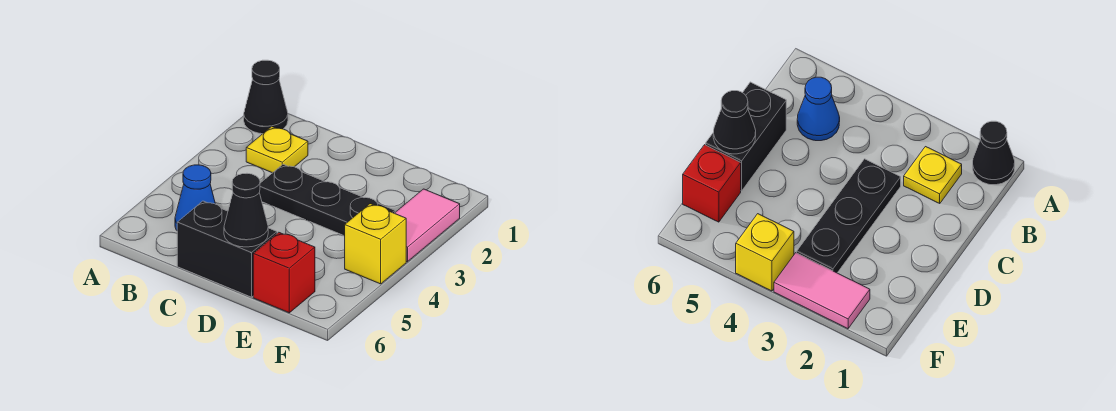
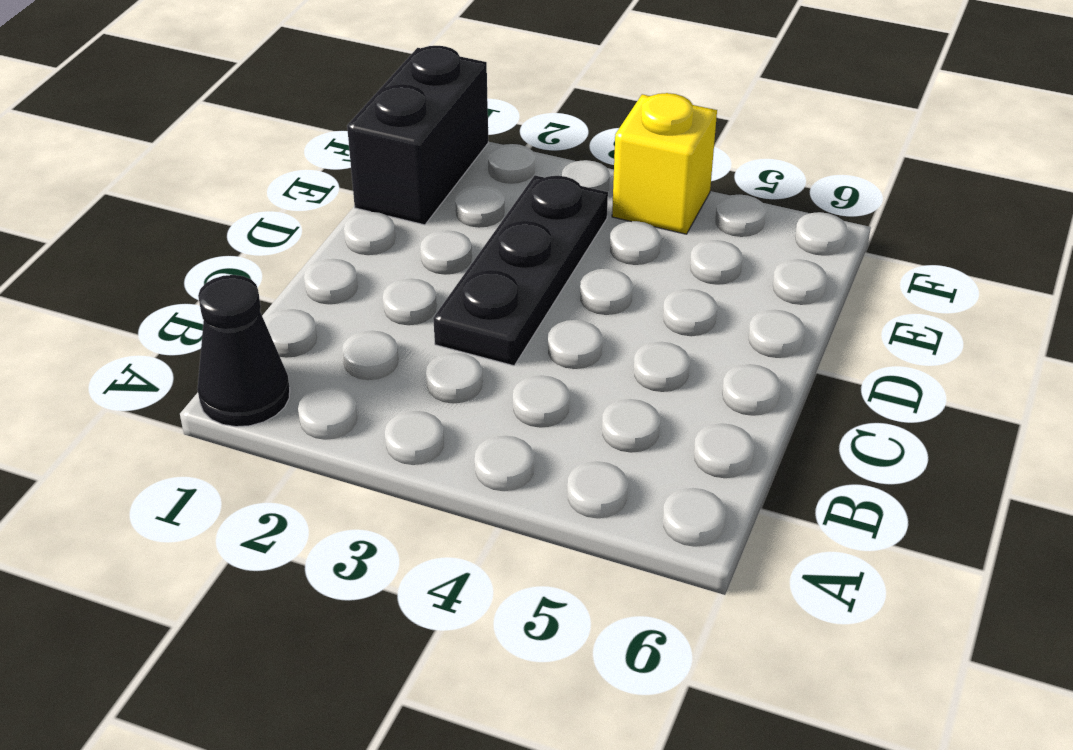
black brick E1:F1 level 1 -> black brick C6:D6 level 1
none -> yellow plate B2 level 1
none -> blue cone B5 level 1

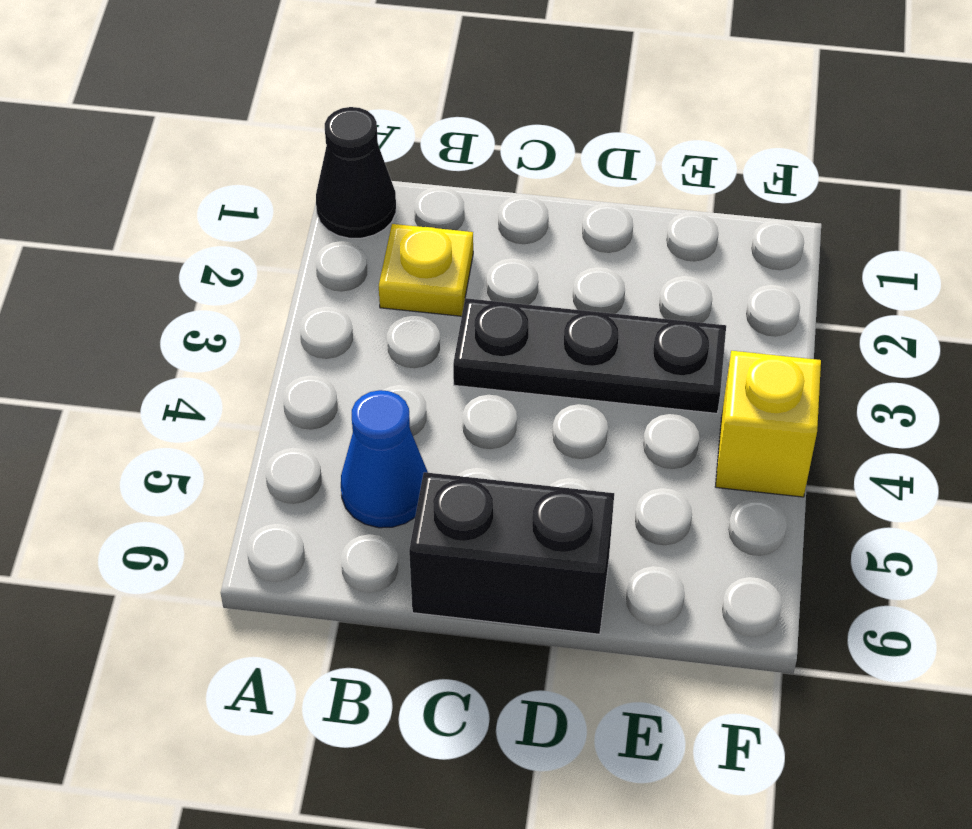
none -> red brick E6 level 1
none -> pink tile F2:F3 level 1

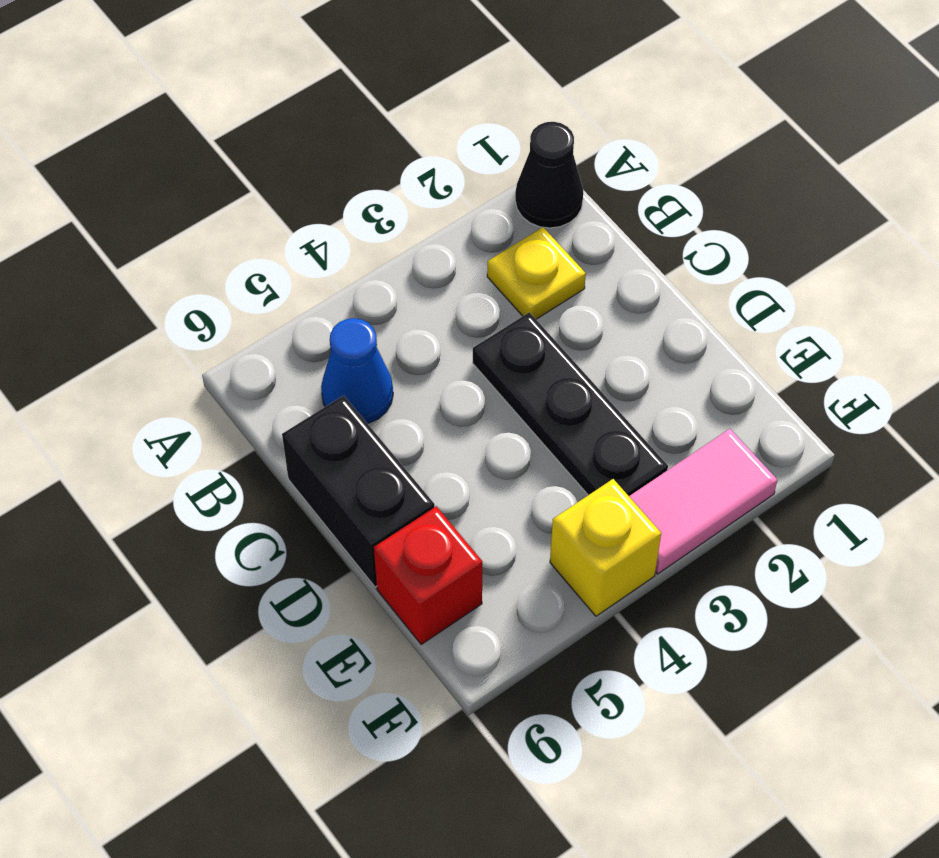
none -> black cone D6 level 2

